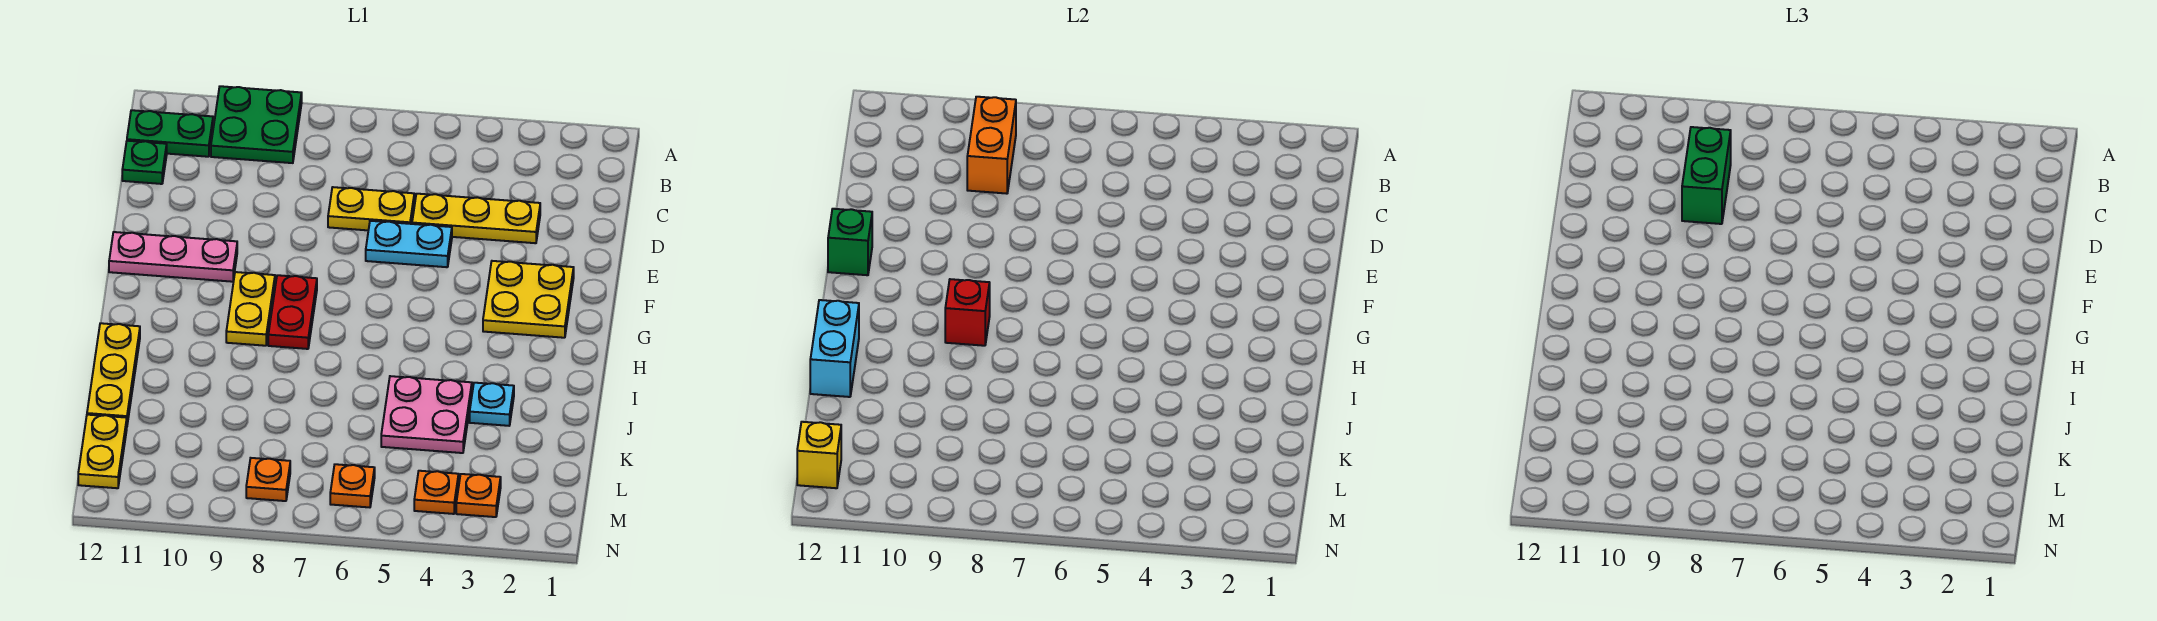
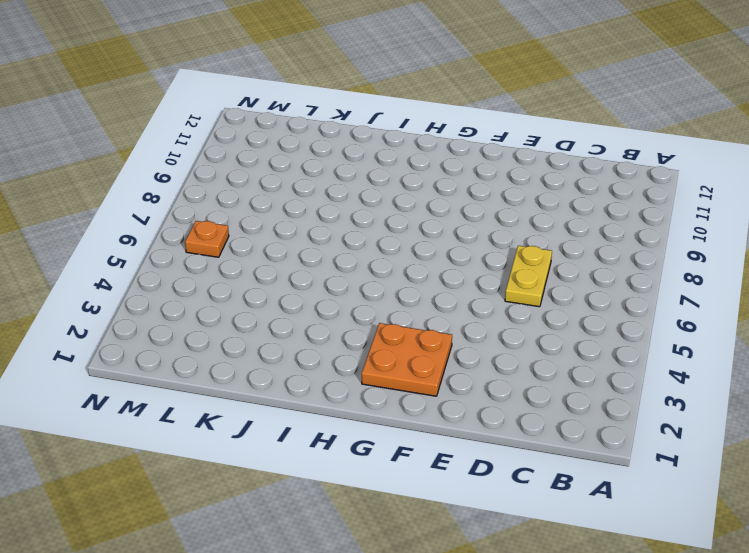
orange plate F2:G3 level 1 -> yellow plate F2:G3 level 1
none -> green plate A9:B10 level 1
none -> green plate B11:B12 level 1
none -> green plate C12 level 1

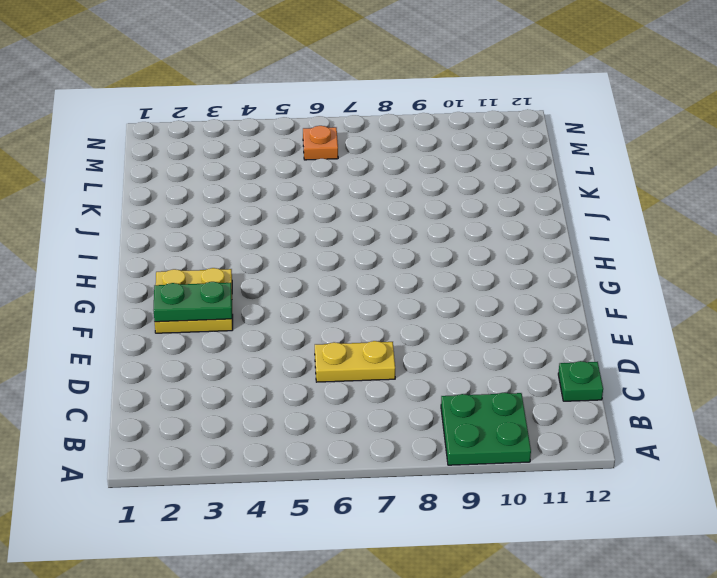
green plate F2:F3 level 2 -> green plate B11:B12 level 1
none -> yellow plate D3:D5 level 1
none -> cyan plate E5:E6 level 1
none -> pink plate F10:F12 level 1

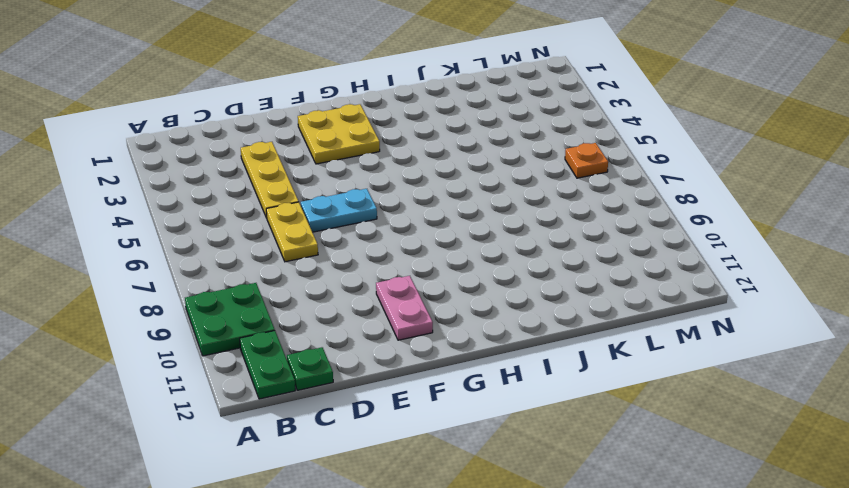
cyan plate E6:F6 level 1 -> cyan plate E5:E6 level 1
pink plate F10:F11 level 1 -> pink plate F10:F12 level 1
none -> red plate G8:H8 level 1
none -> yellow plate G9:H9 level 1
none -> yellow plate I12:K12 level 1

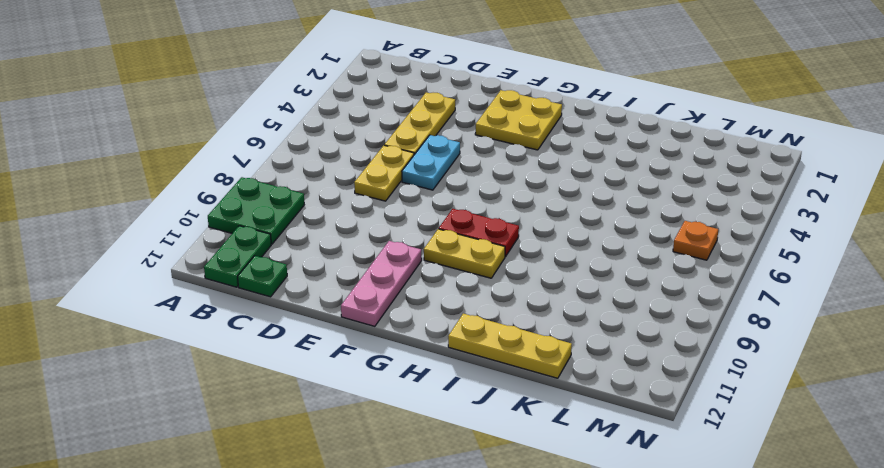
none -> cyan plate J3 level 1
none -> pink plate J4:K5 level 1
none -> yellow plate L12:M12 level 1

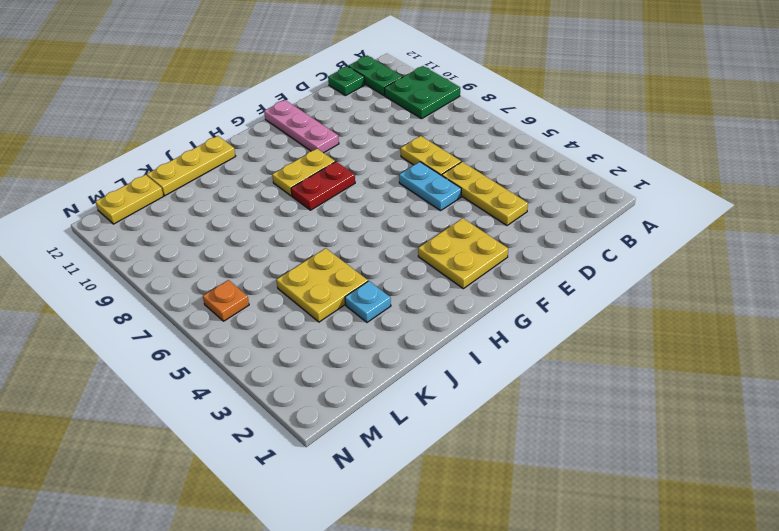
yellow plate J4:K5 level 1 -> pink plate J4:K5 level 1
none -> orange plate M3 level 1
none -> orange plate M4 level 1
none -> orange plate M8 level 1

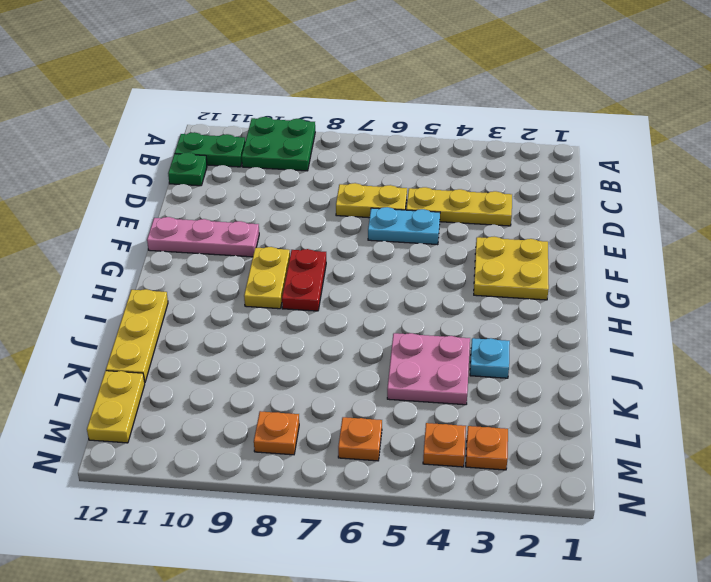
none -> orange brick B9:C9 level 2
none -> green brick F12 level 2
none -> red brick H9 level 2

